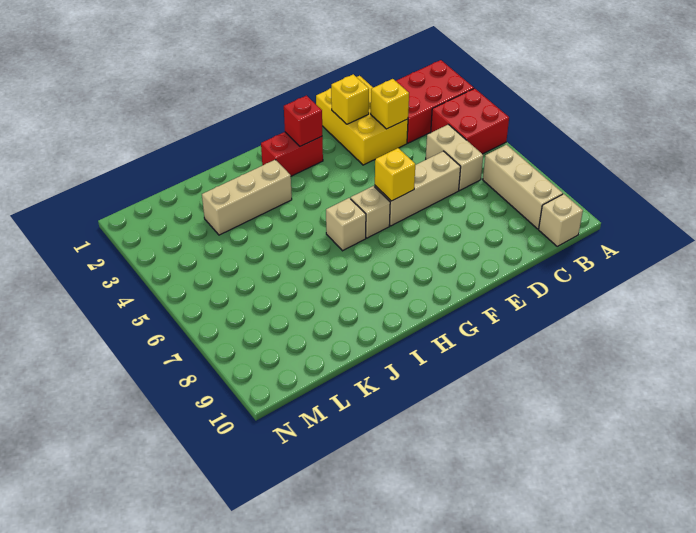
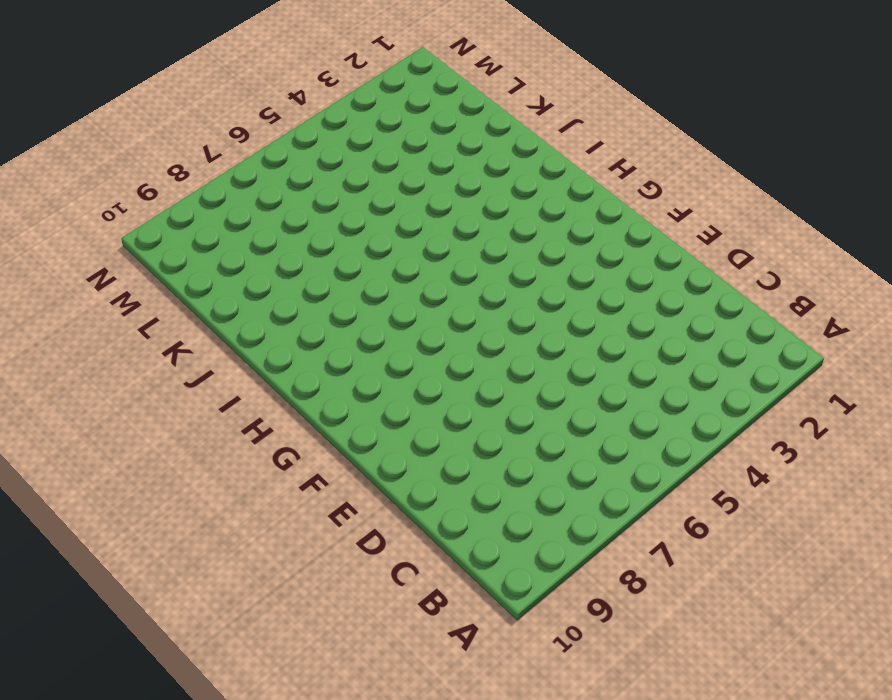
none -> red brick A2:C3 level 1
none -> red brick A4:B5 level 1
none -> tan brick B7:B9 level 1

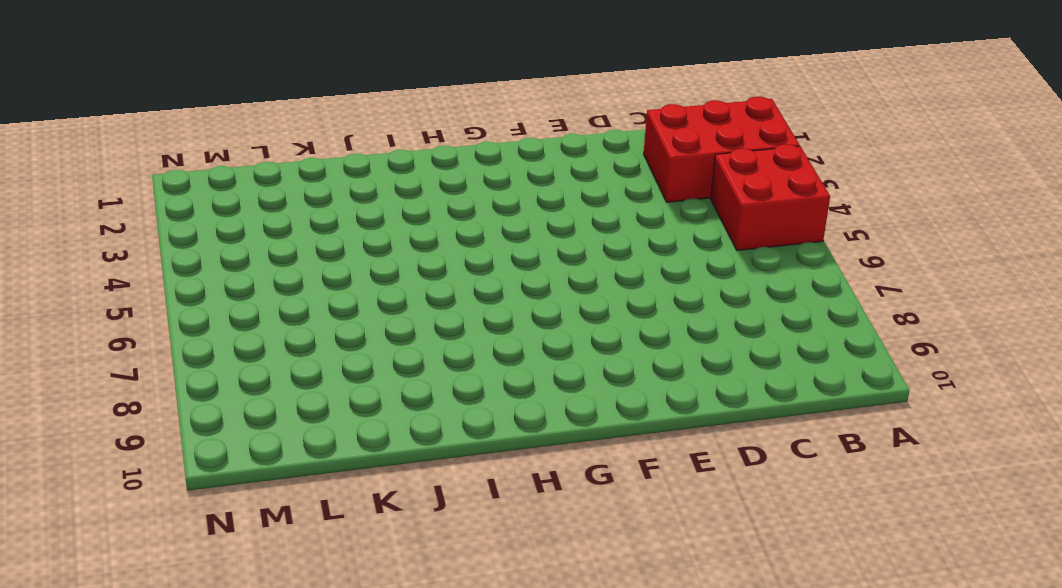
none -> tan brick B7:B9 level 1
none -> tan brick B10 level 1
none -> tan brick C5:C6 level 1

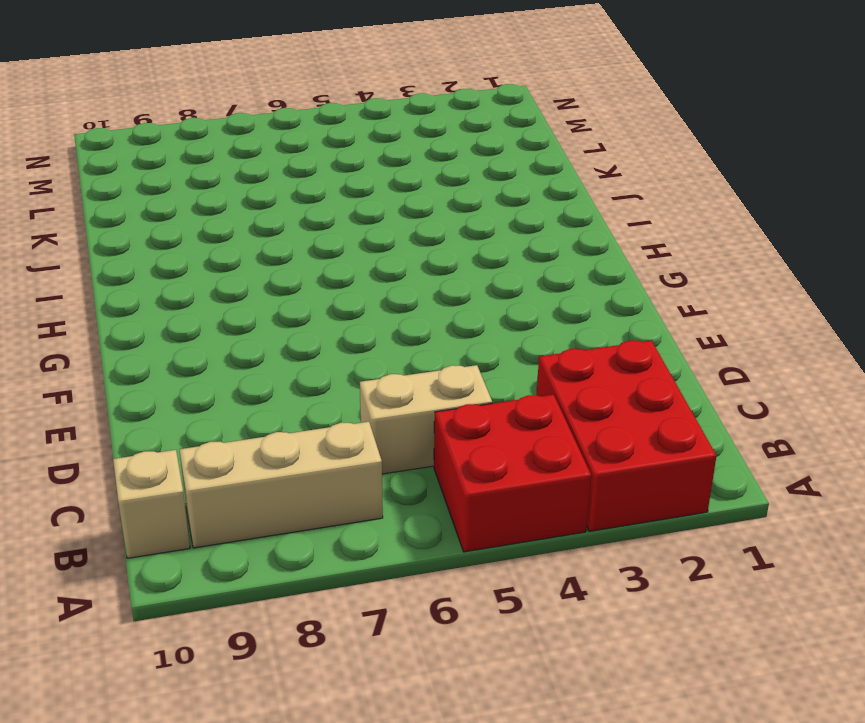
none -> yellow brick D1:E3 level 1
none -> tan brick D6:F6 level 1
none -> red brick G2:H2 level 1

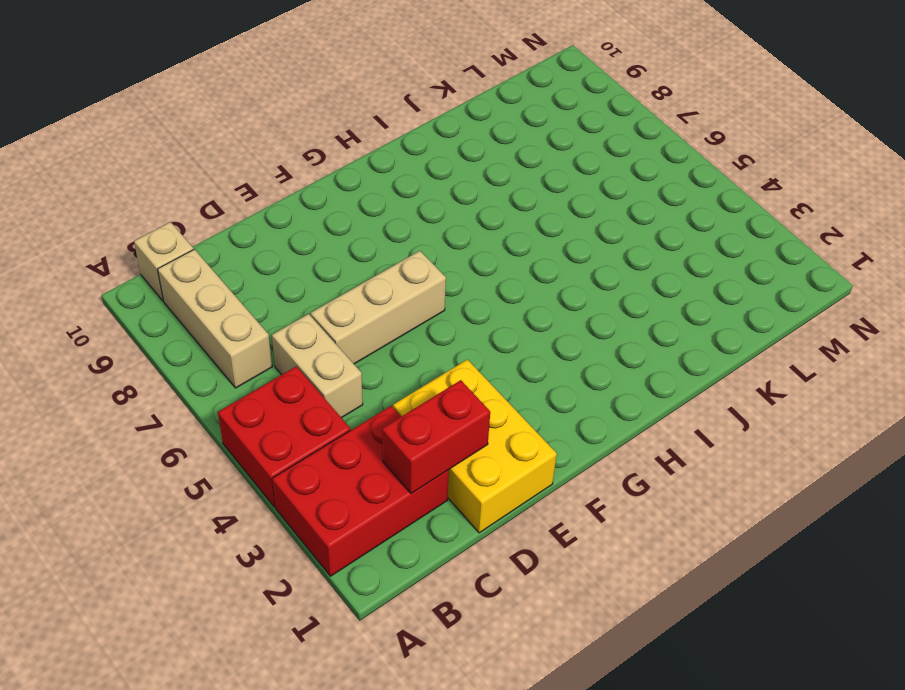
red brick C2:D2 level 2 -> red brick G2:H2 level 1
none -> tan brick G6 level 1
none -> tan brick H6 level 1
none -> tan brick I3:K3 level 1

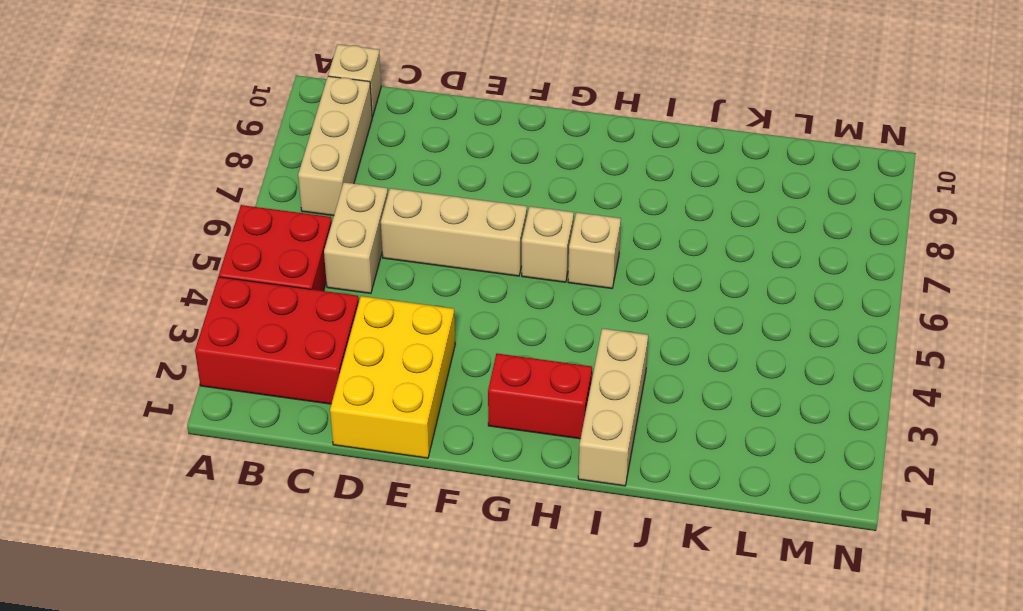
tan brick I1:I3 level 1 -> tan brick I3:K3 level 1
none -> yellow brick D3 level 2
none -> yellow brick E2 level 2
none -> yellow brick F6 level 2

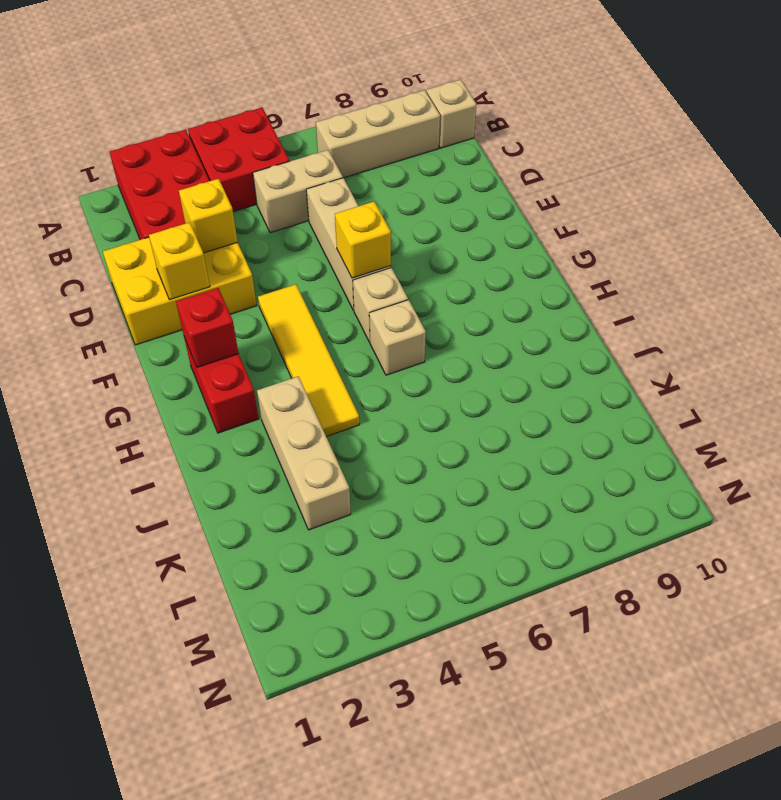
yellow tile F4:I4 level 1 -> none

